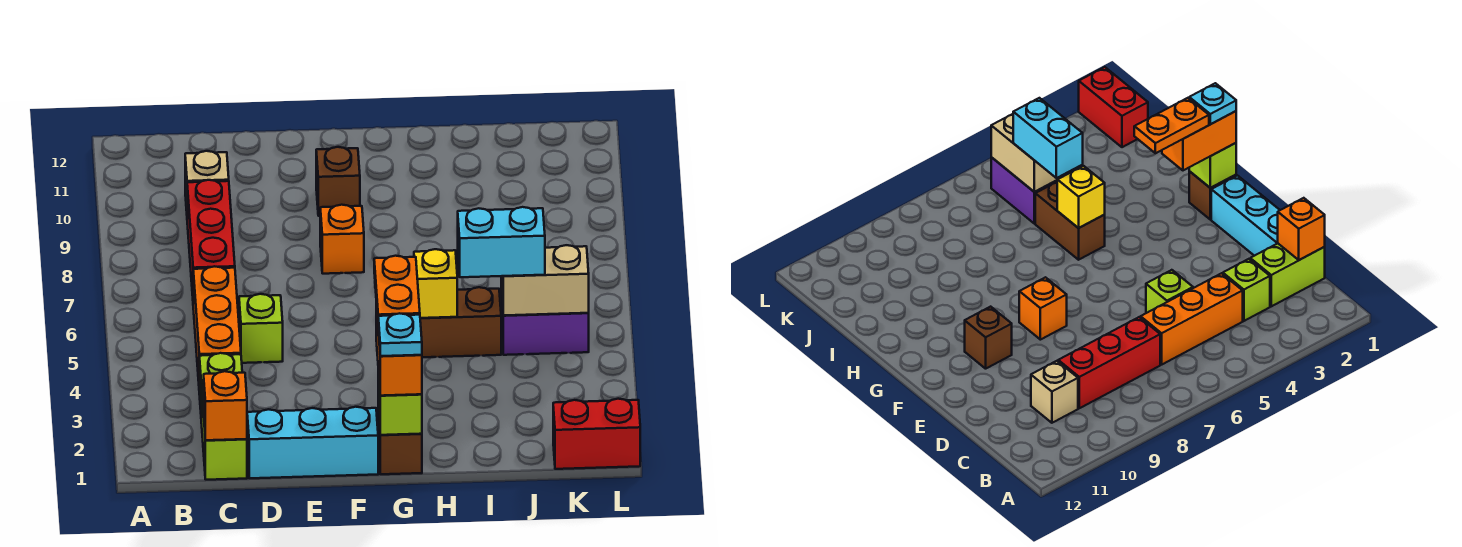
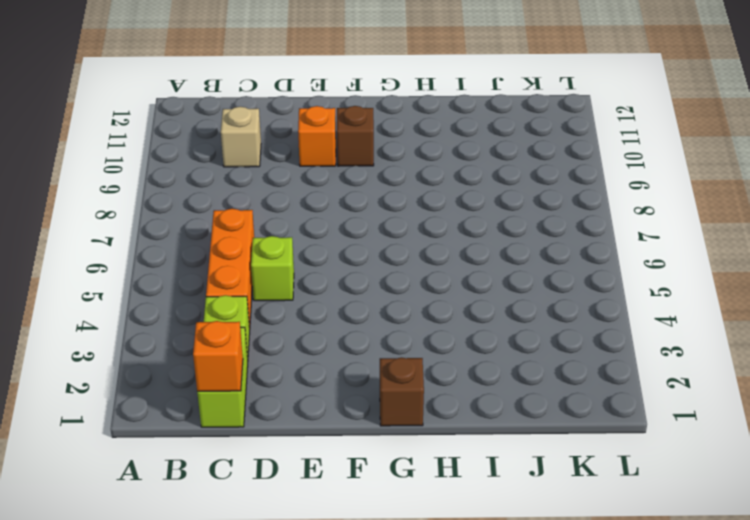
orange brick E10 level 1 -> orange brick F8 level 1
none -> red brick C7:C9 level 1
none -> cyan brick D1:F1 level 1
none -> brown brick H5:I5 level 1

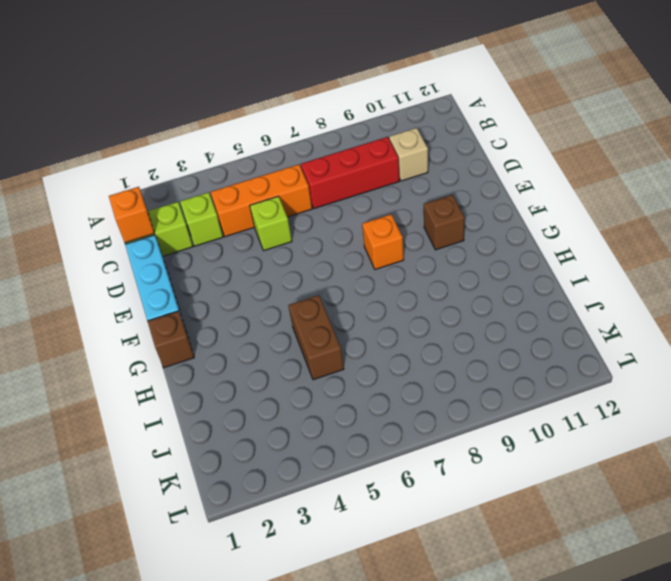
none -> purple brick J5:K5 level 1
none -> red brick K1:L1 level 1
none -> lime brick G1 level 2

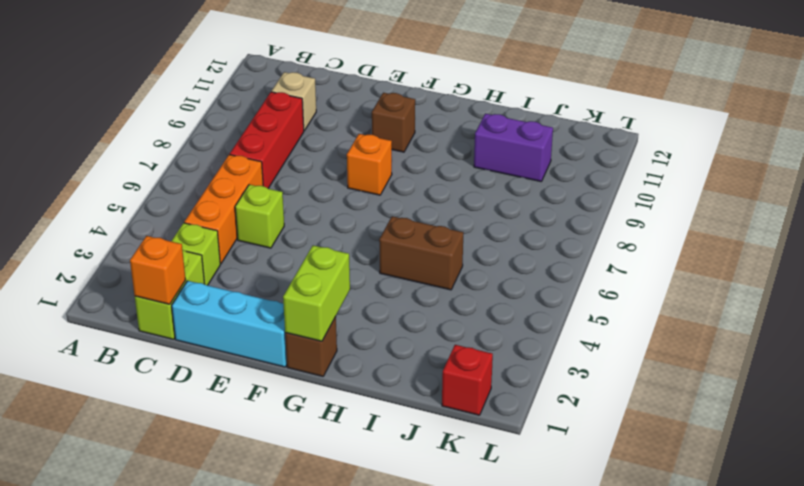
lime brick G1:G2 level 2 -> lime brick G1 level 2
purple brick I10:J10 level 1 -> purple brick J5:K5 level 1
red brick K1 level 1 -> red brick K1:L1 level 1
none -> yellow brick H5 level 2
none -> tan brick J5:K5 level 2
none -> orange brick G1:G2 level 3

